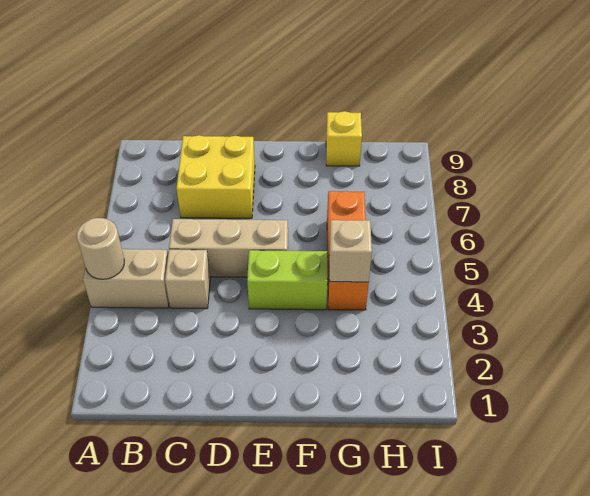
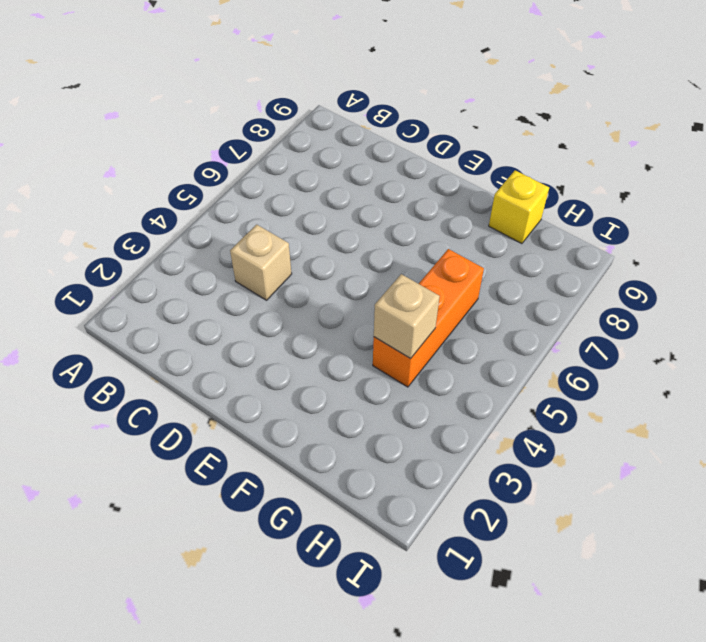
none -> tan brick A4:B4 level 1
none -> tan brick C5:E5 level 1

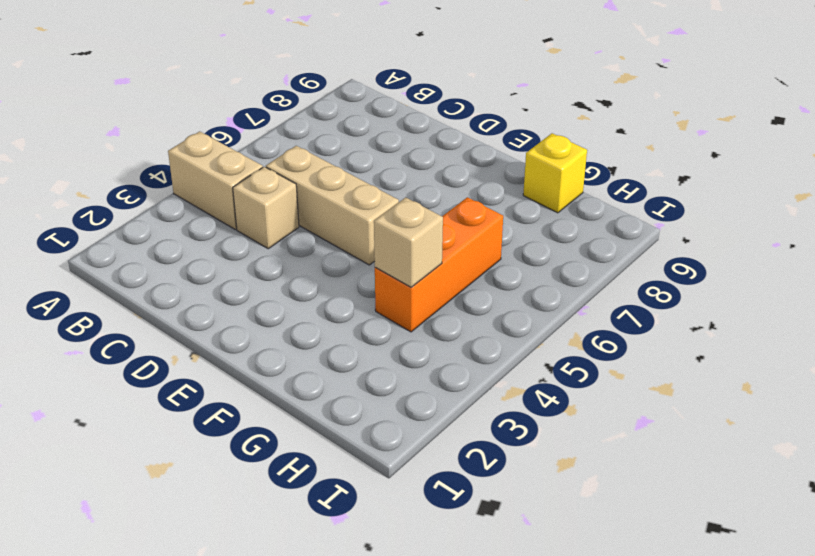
none -> yellow brick C7:D8 level 1
none -> lime brick E4:F4 level 1

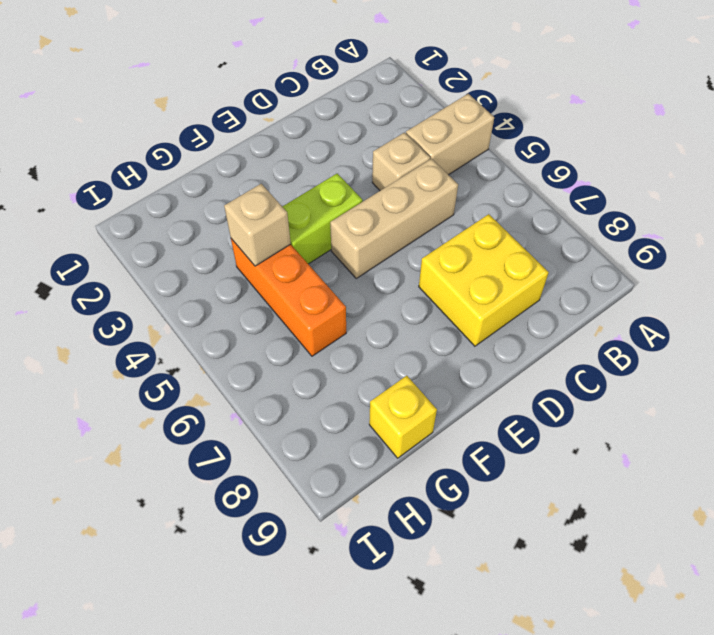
none -> tan round brick A4 level 2

